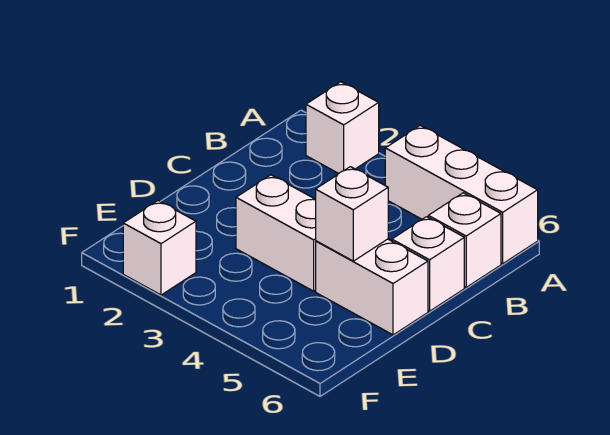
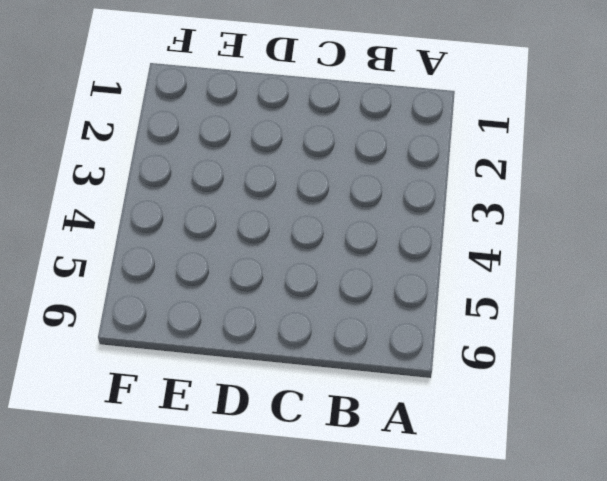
none -> white brick A2 level 1
none -> white brick A4:A6 level 1

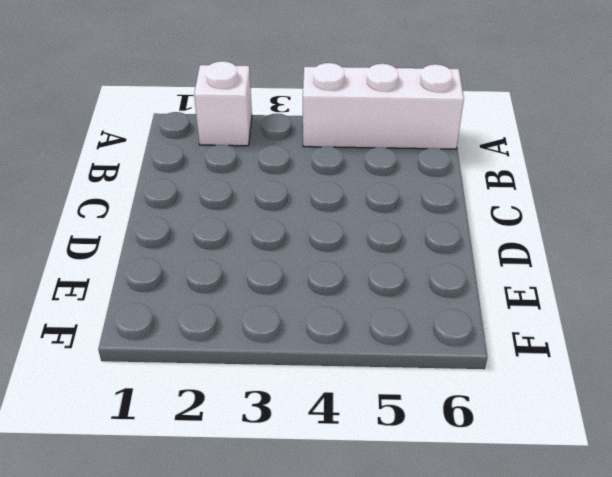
none -> white brick B6 level 1
none -> white brick C6 level 1

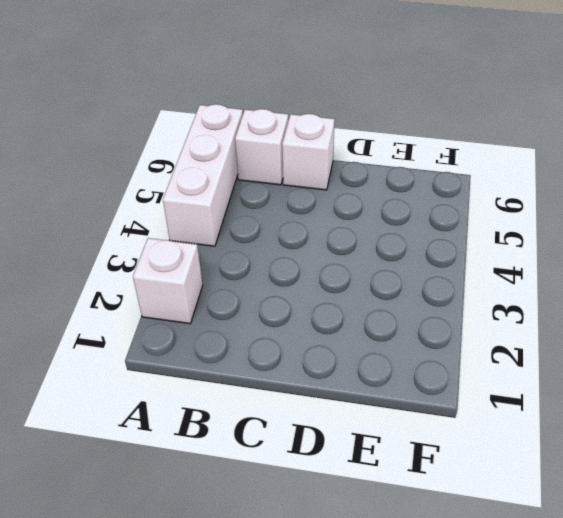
none -> white brick D3:D4 level 1
none -> white brick D5:D6 level 1

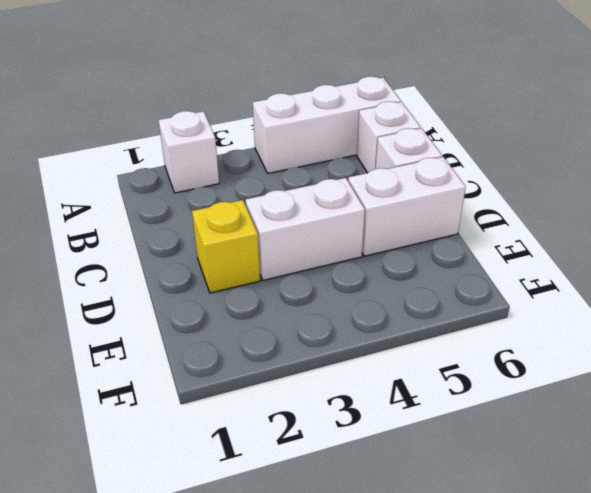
yellow brick D2 level 1 -> none
none -> white brick F2 level 1
none -> white brick D5 level 2

